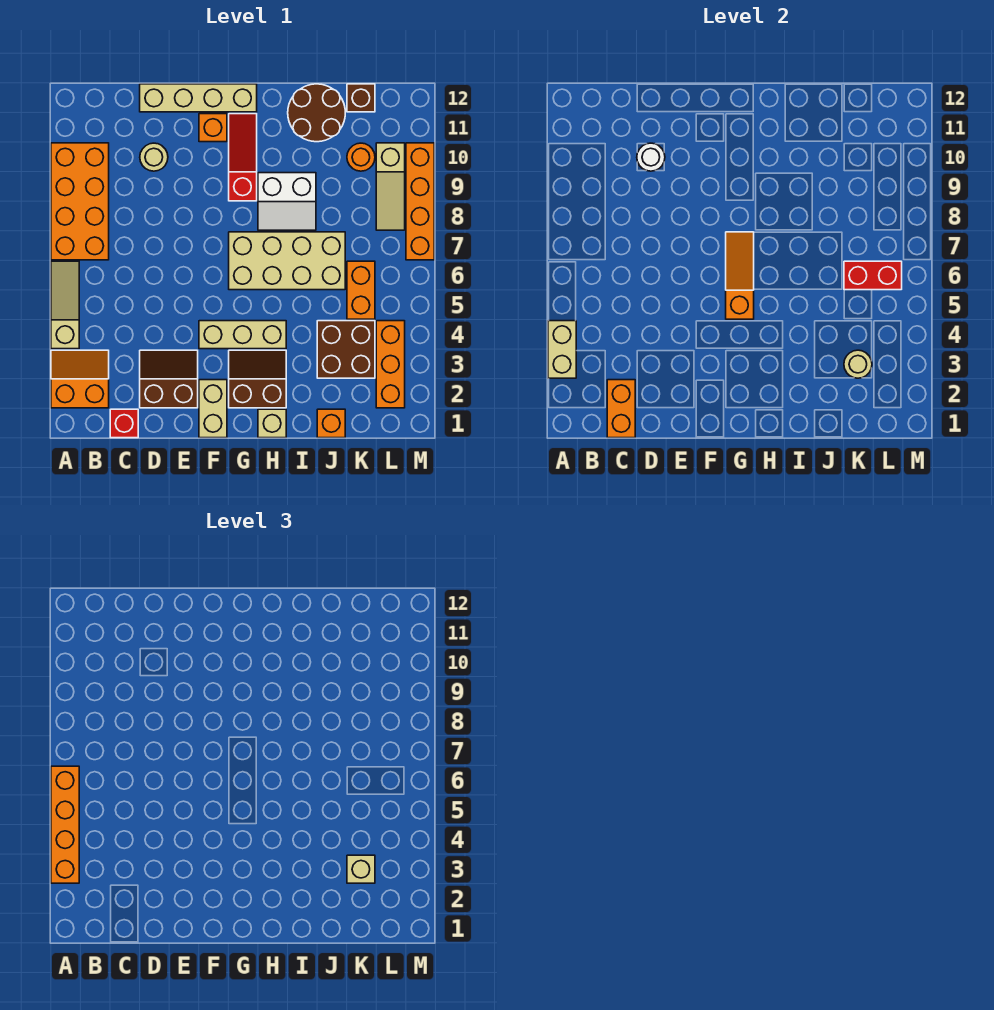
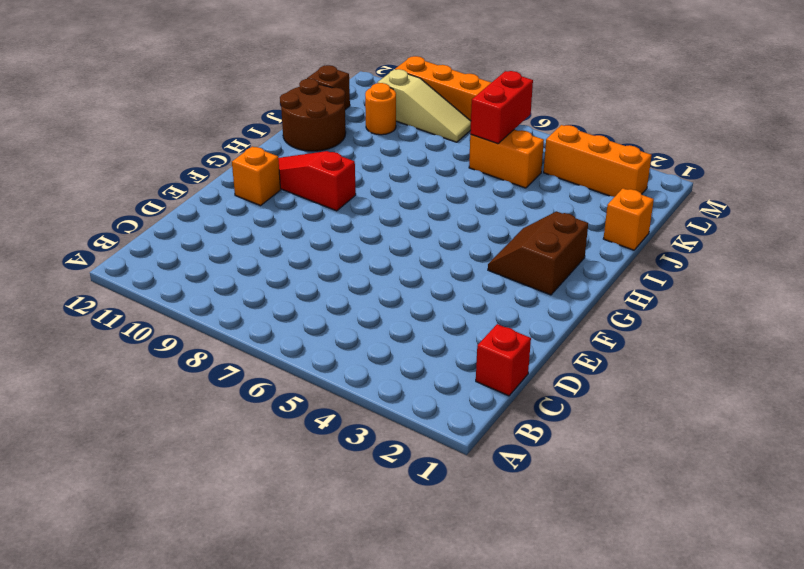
none -> orange slope A2:B3 level 1 top 2
none -> tan slope A4:A6 level 1 top 4
none -> orange brick A7:B10 level 1
none -> brown slope D2:E3 level 1 top 2

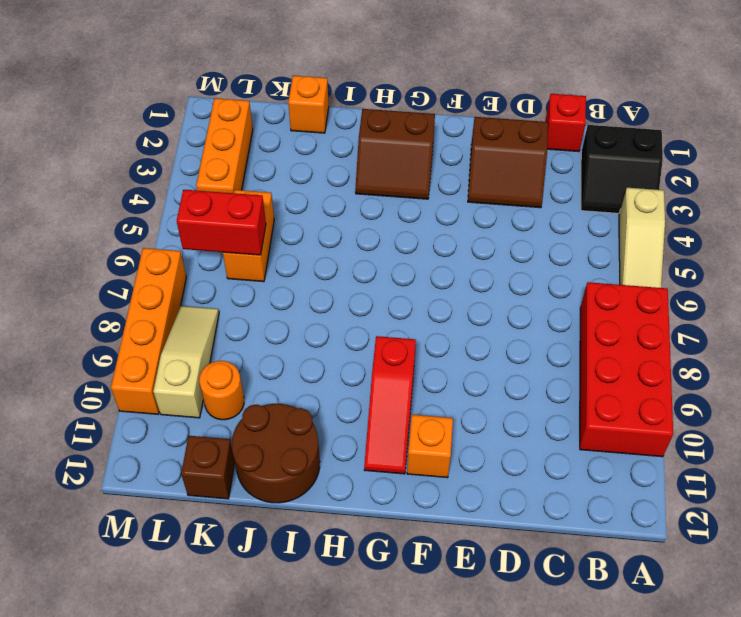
black slope A2:B3 level 1 top 2 -> orange slope A2:B3 level 1 top 2
red brick A7:B10 level 1 -> orange brick A7:B10 level 1
none -> tan round brick D10 level 1
none -> tan brick D12:G12 level 1
none -> tan brick F1:F2 level 1
none -> tan brick F4:H4 level 1

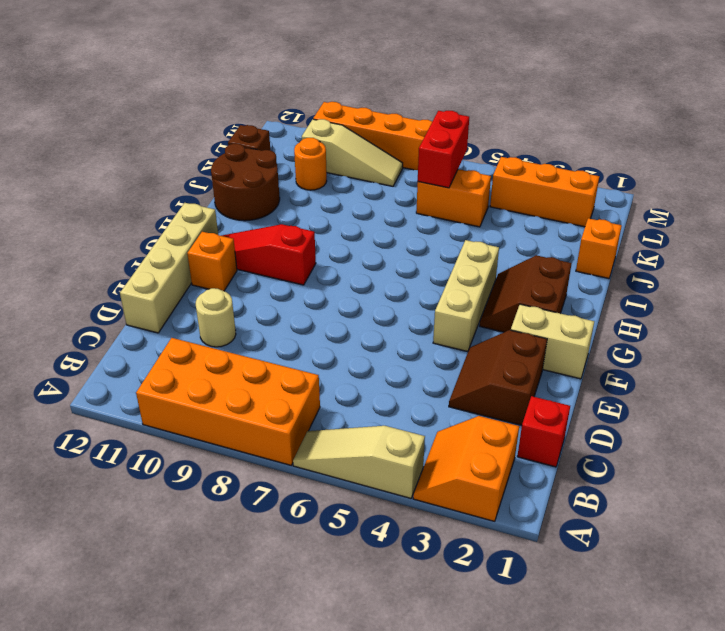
none -> tan brick G6:J7 level 1
none -> tan brick H1 level 1
none -> white slope H8:I9 level 1 top 9
none -> brown brick J3:K4 level 1

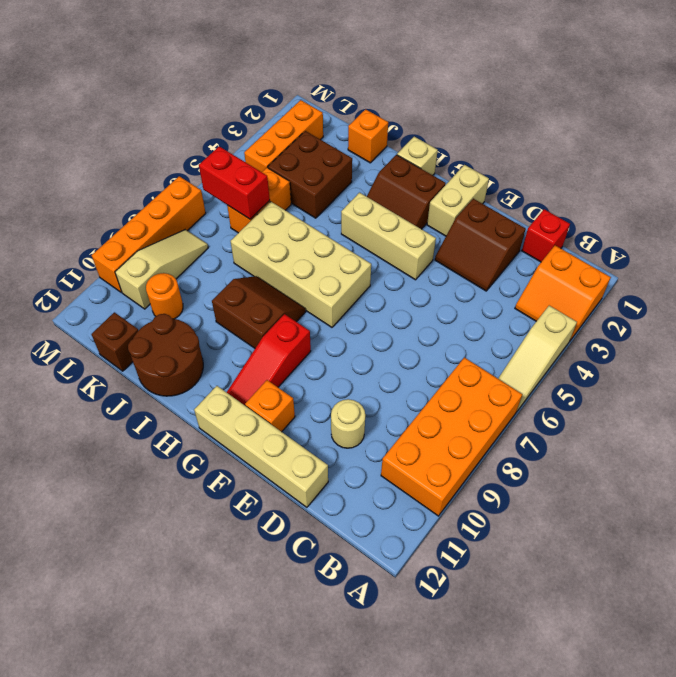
brown slope H8:I9 level 1 top 9 -> white slope H8:I9 level 1 top 9
none -> tan brick A3:A4 level 2
none -> orange brick C1:C2 level 2
none -> white round brick D10 level 2
none -> orange slope G5:G7 level 2 top 5

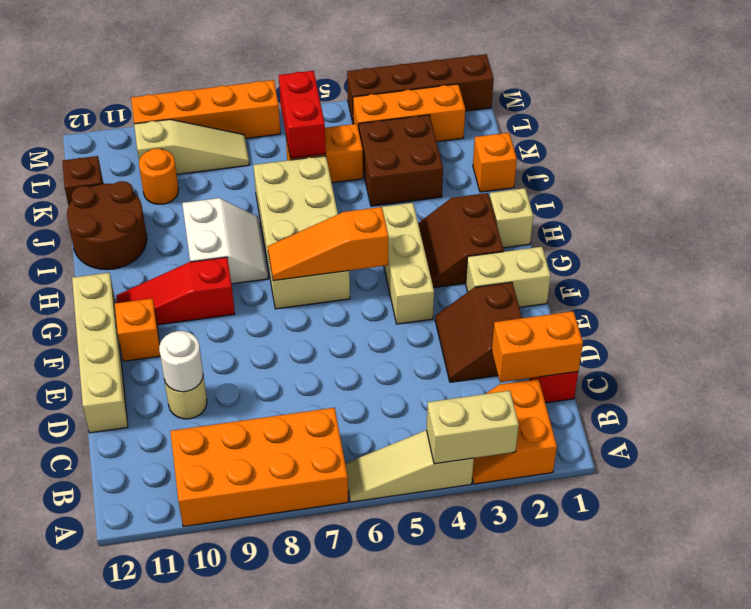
brown brick M1:M4 level 1 -> none
none -> tan round brick K3 level 2
none -> orange brick A3:A6 level 3
none -> tan brick K3 level 3

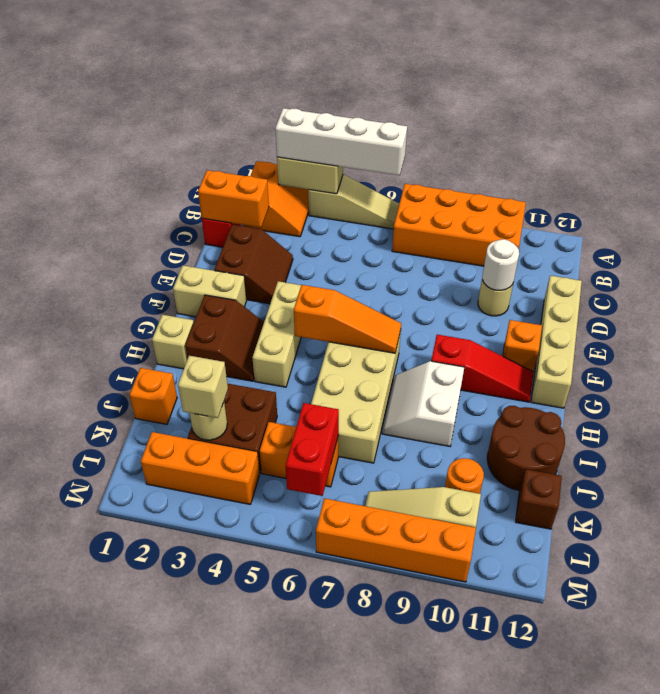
white brick A3:A6 level 3 -> orange brick A3:A6 level 3

